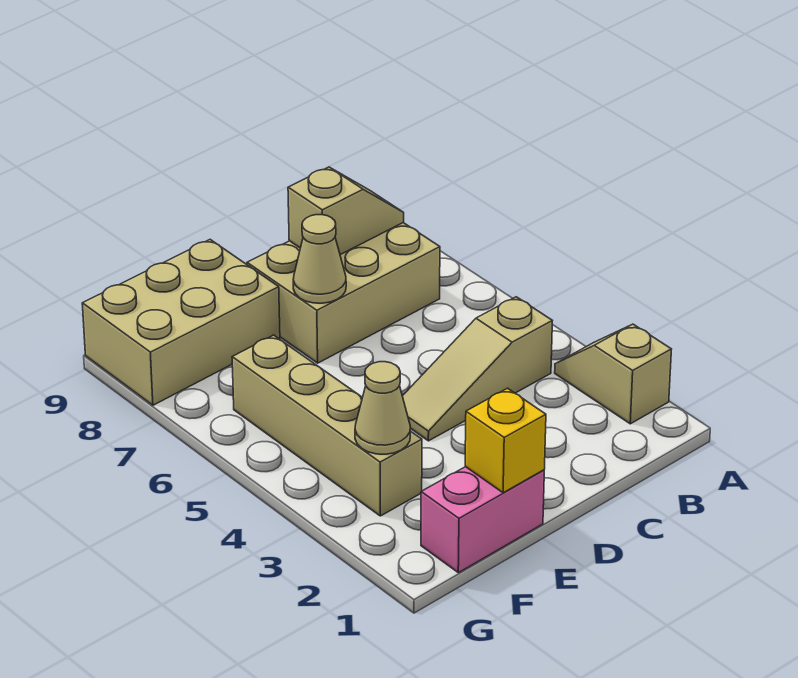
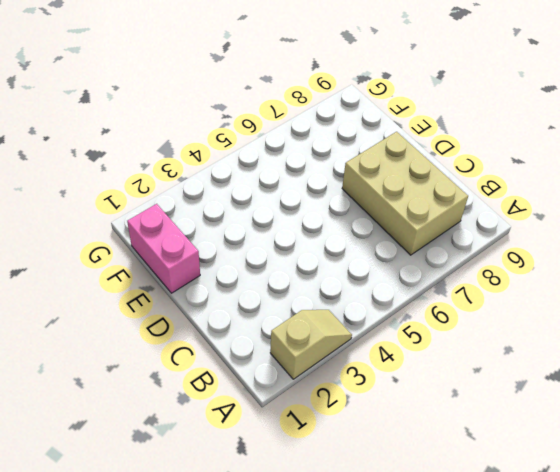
none -> tan slope B4:D4 level 1 top B
none -> tan brick E8:G9 level 1

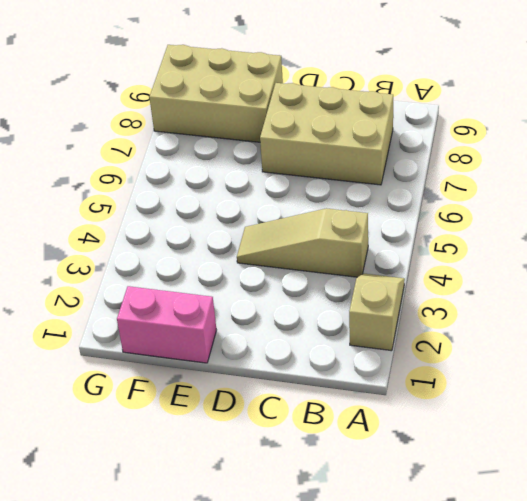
none -> tan brick F3:F6 level 1
none -> tan slope B8:C8 level 2 top C

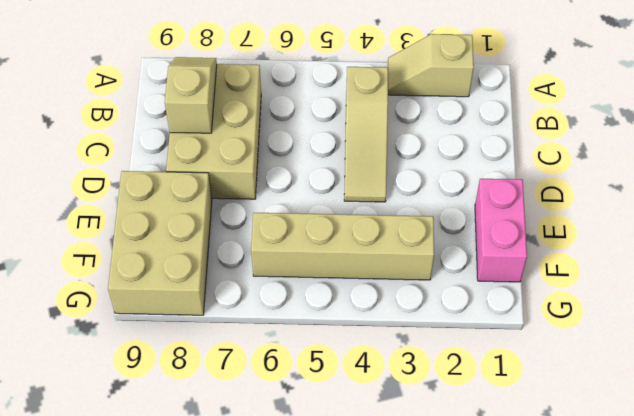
none -> tan cone D7 level 2
none -> yellow brick E1 level 2

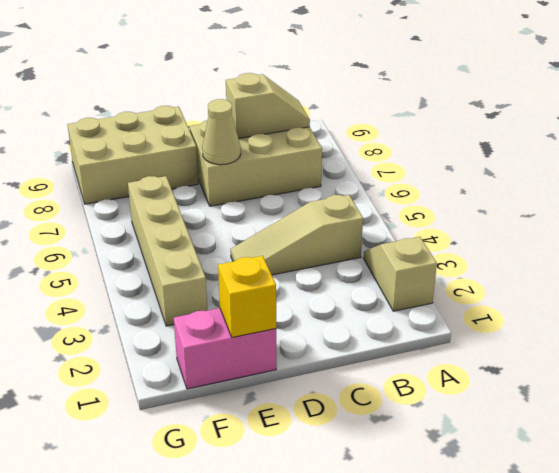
none -> tan cone F3 level 2

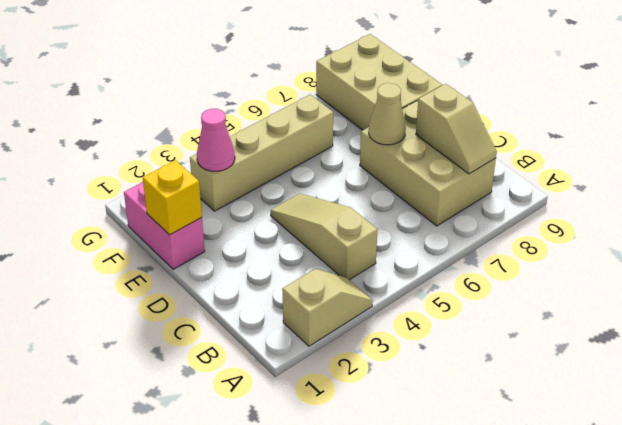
pink cone F3 level 2 -> tan cone F3 level 2

